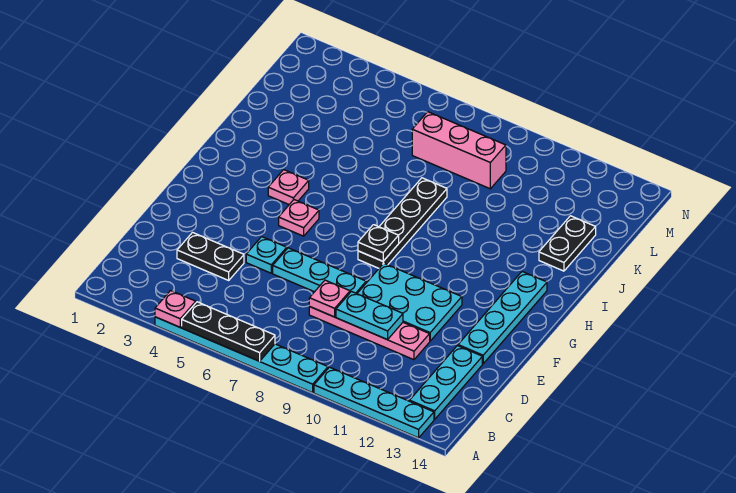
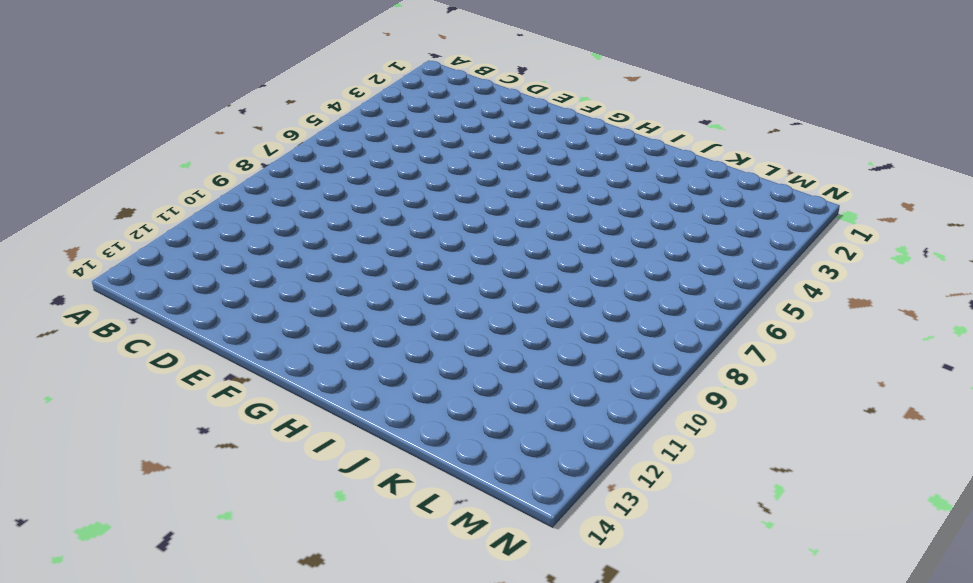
none -> cyan plate A4:A9 level 1
none -> cyan plate A10:A13 level 1
none -> cyan plate B13:D13 level 1

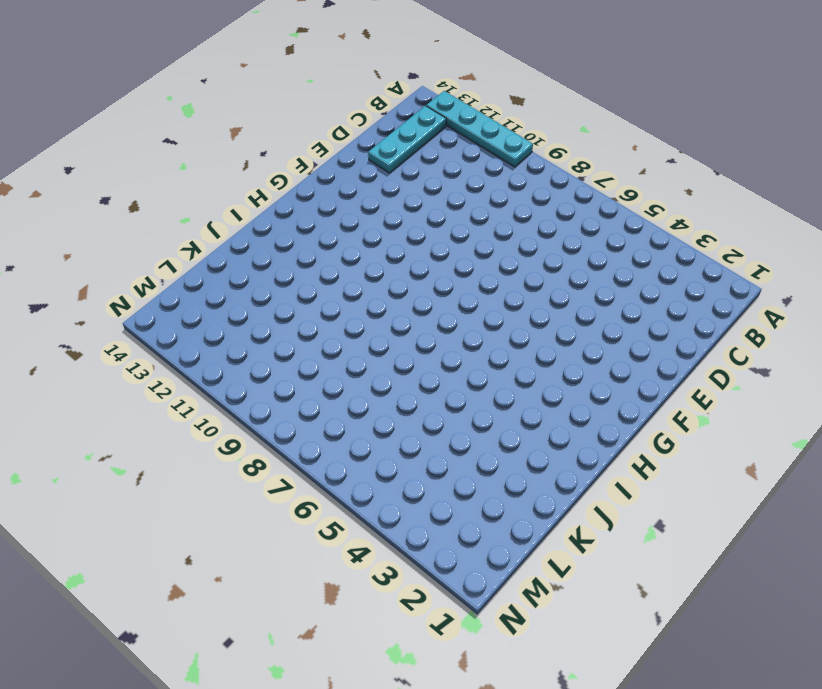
none -> cyan plate A4:A9 level 1
none -> black plate D3:D4 level 1
none -> pink plate D8:D11 level 1

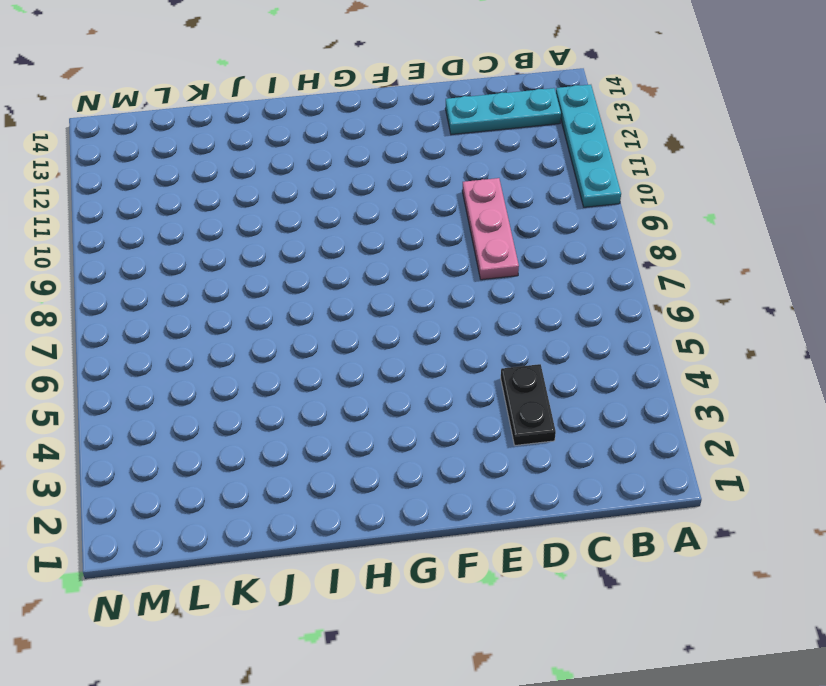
pink plate D8:D10 level 1 -> pink plate D8:D11 level 1
none -> cyan plate A4:A9 level 1
none -> cyan plate E5 level 1
none -> cyan plate E6:E8 level 1

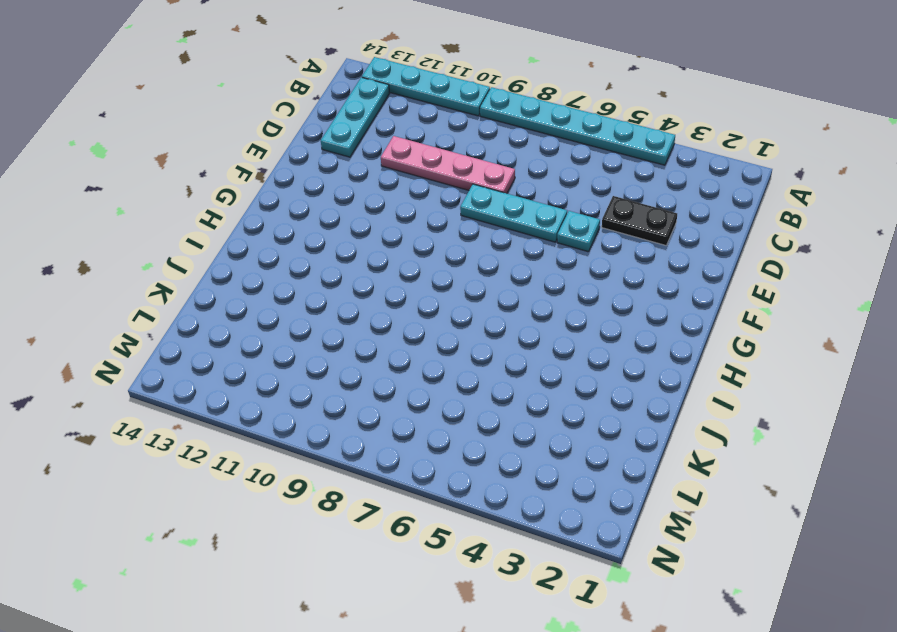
none -> cyan plate E9:F11 level 1
none -> cyan plate E13:H13 level 1
none -> pink plate G5 level 1

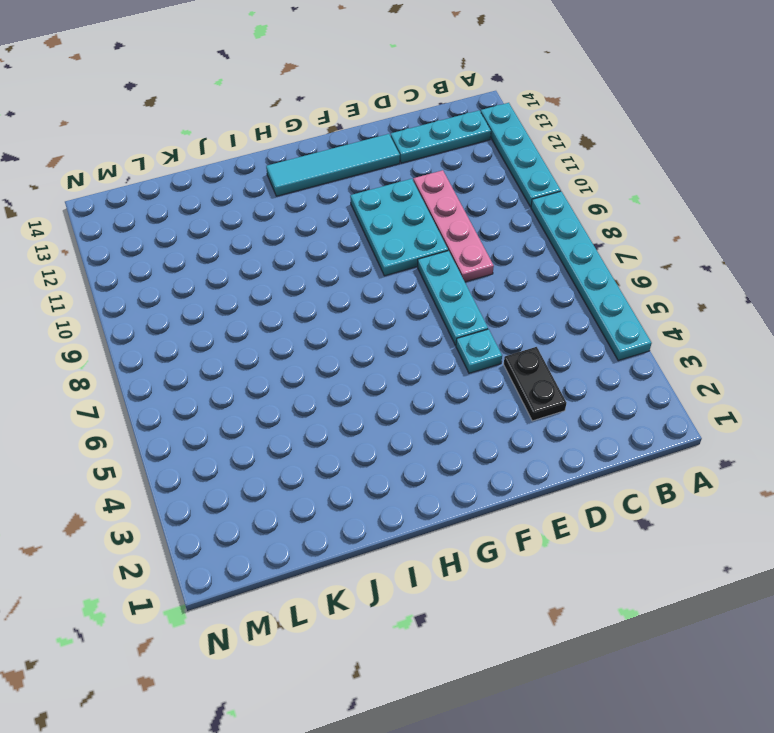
cyan tile E13:H13 level 1 -> cyan plate E13:H13 level 1
none -> pink plate G5 level 1
none -> black plate G8:J8 level 1
none -> pink plate H4 level 1

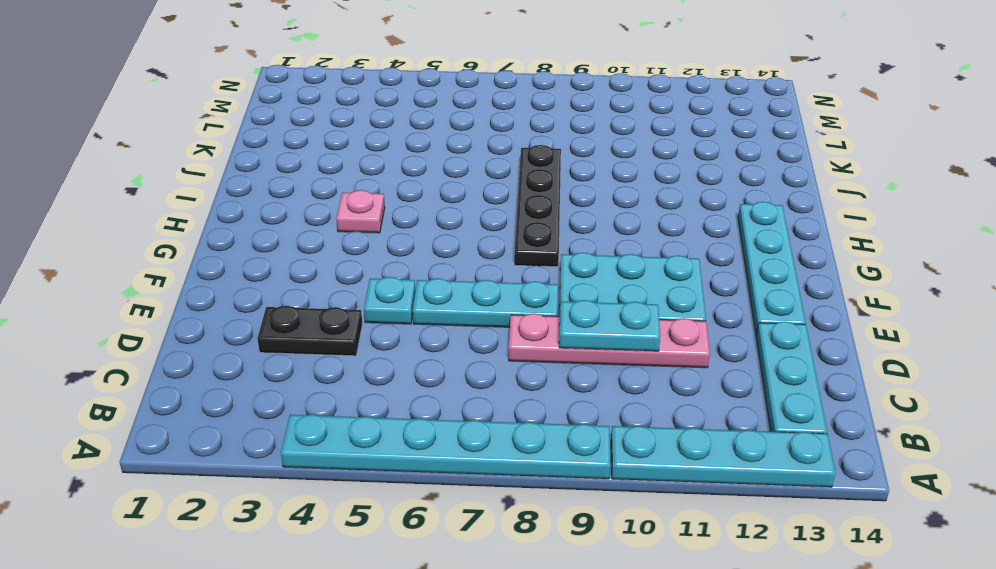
none -> pink plate G5 level 1
none -> black plate J13:K13 level 1
none -> pink brick L7:L9 level 1

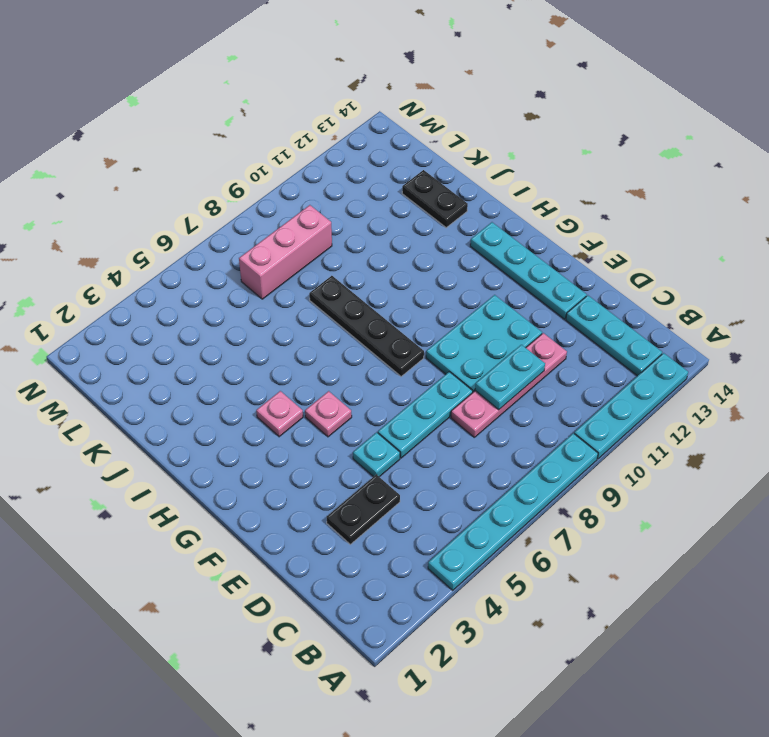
none -> pink plate A4 level 2
none -> black plate A5:A7 level 2
none -> pink plate D8 level 2

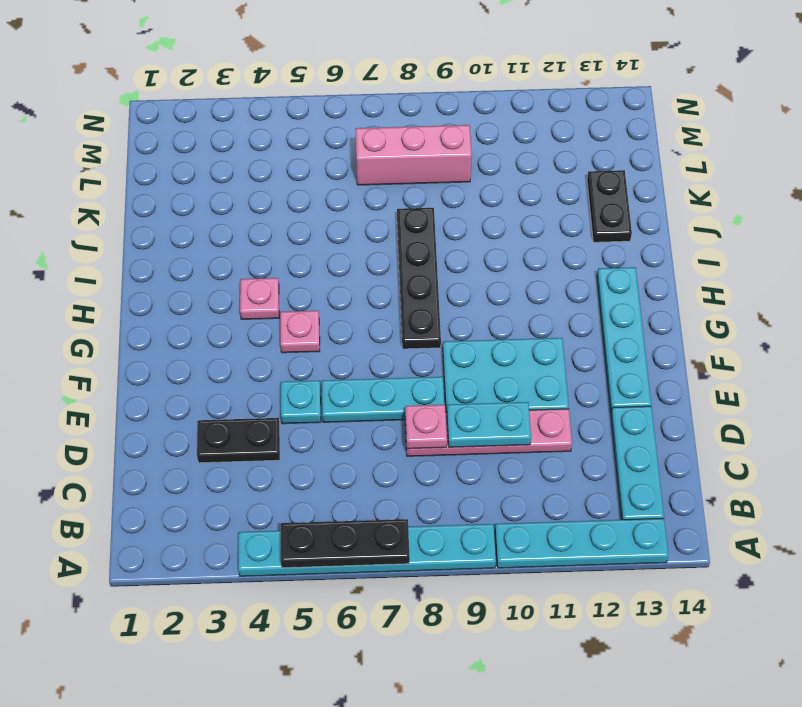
none -> pink plate A4 level 2
none -> black plate G8 level 2

